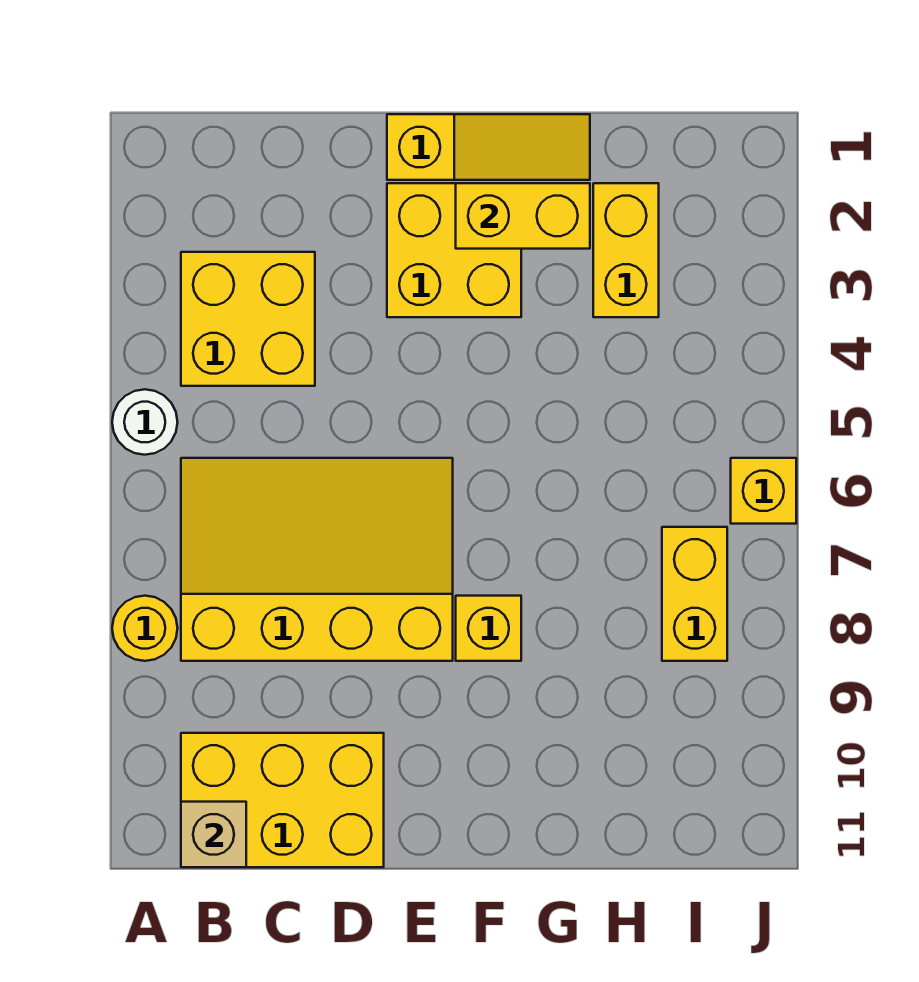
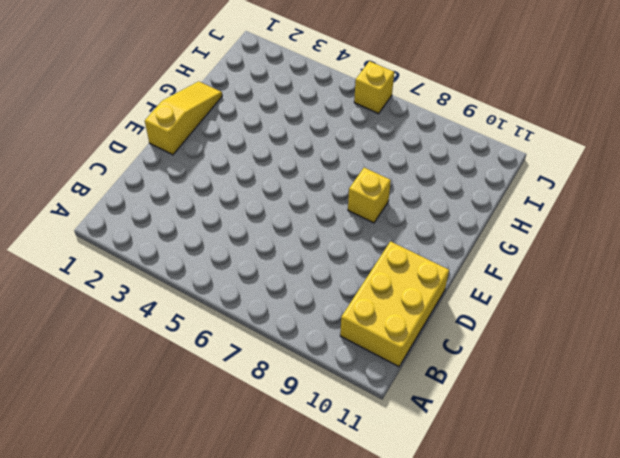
none -> white round brick A5 level 1
none -> yellow round brick A8 level 1
none -> yellow brick B3:C4 level 1

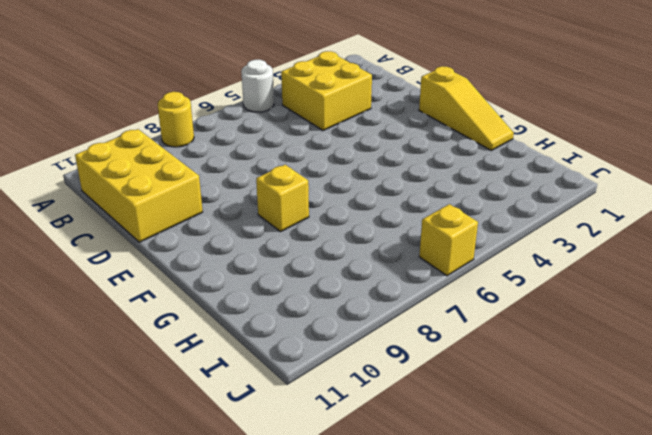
none -> yellow slope B6:E8 level 1 top 8
none -> yellow brick E2:F3 level 1
none -> yellow brick H2:H3 level 1

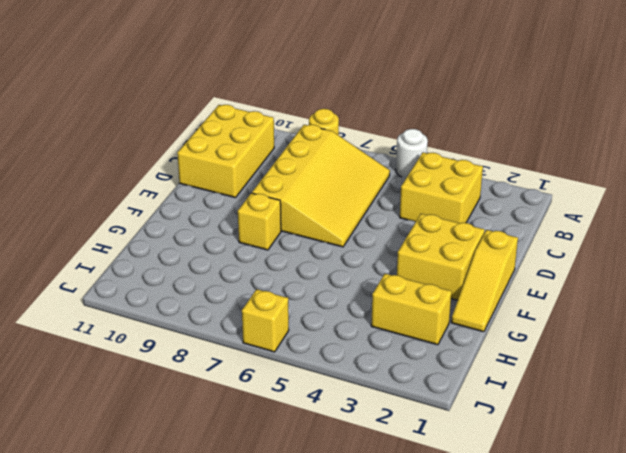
none -> yellow brick I7:I8 level 1
none -> tan brick B11 level 2
none -> yellow brick F2:G2 level 2

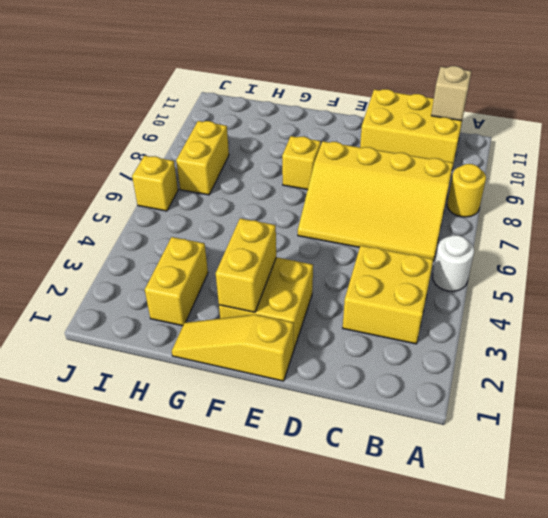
yellow brick F2:F3 level 2 -> yellow brick F2:G2 level 2

